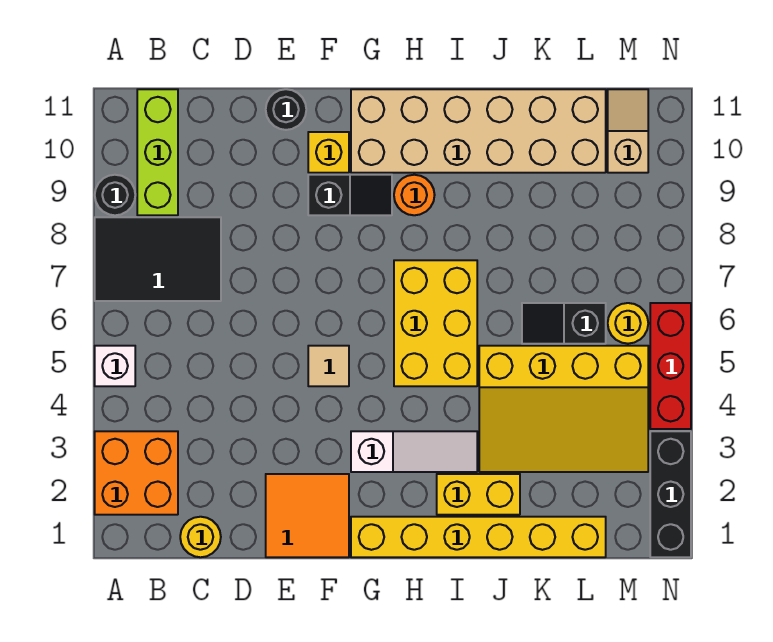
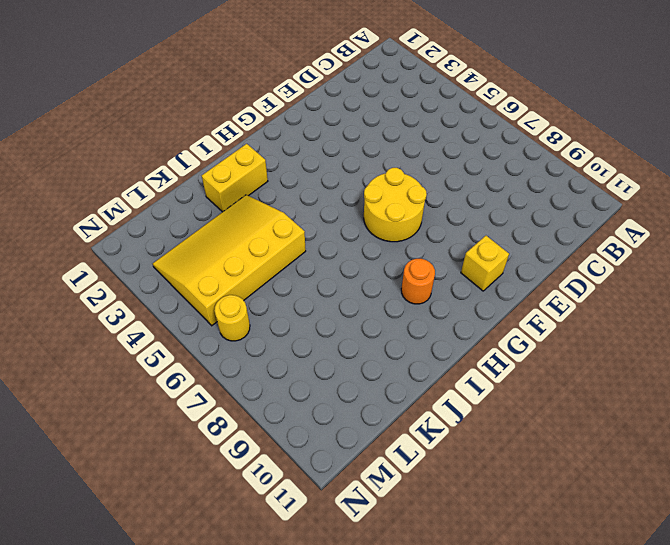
yellow round brick F6:G7 level 1 -> none
none -> orange brick A2:B3 level 1
none -> white brick A5 level 1
none -> black tile A7:C8 level 1

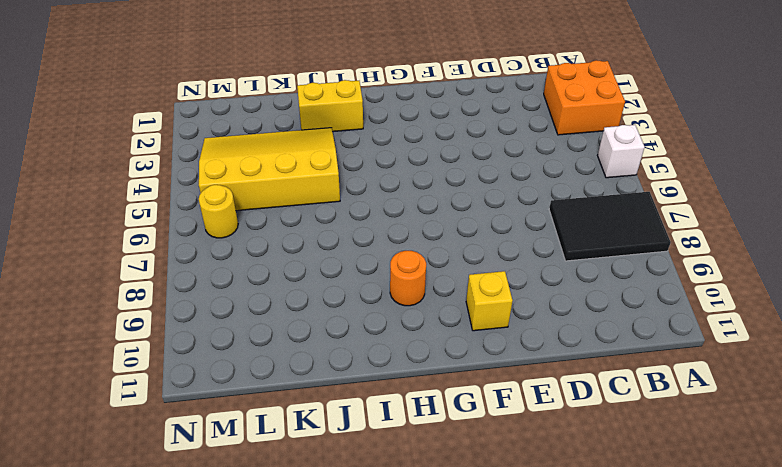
none -> black round brick A9 level 1
none -> lime brick B9:B11 level 1
none -> yellow round brick C1 level 1

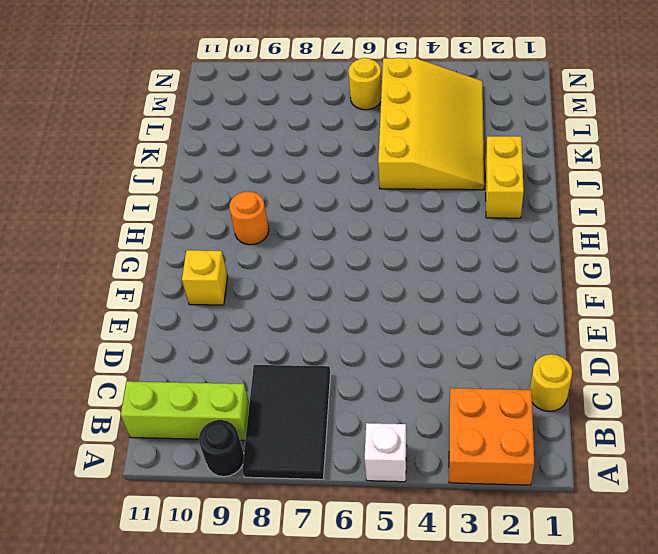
none -> orange tile E1:F2 level 1
none -> black round brick E11 level 1
none -> tan tile F5 level 1

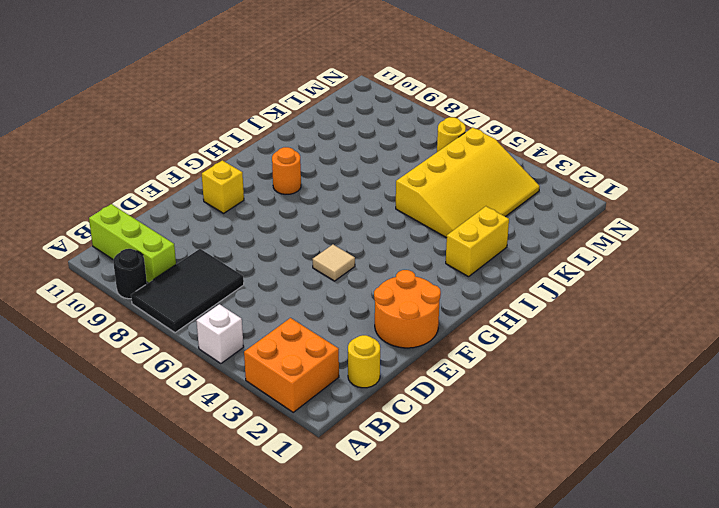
orange round brick E1:F2 level 1 -> orange tile E1:F2 level 1
none -> black round brick E11 level 1
none -> black slope F9:G9 level 1 top F
none -> yellow brick G1:L1 level 1

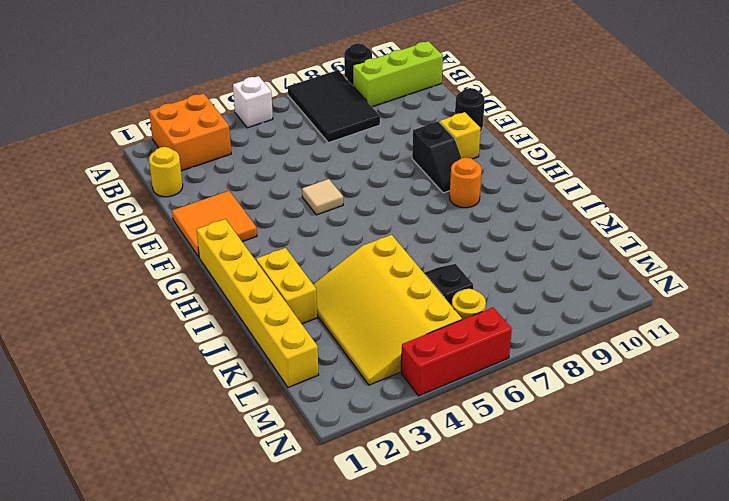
none -> white slope G3:I3 level 1 top G
none -> tan brick G10:L11 level 1
none -> yellow brick H5:I7 level 1

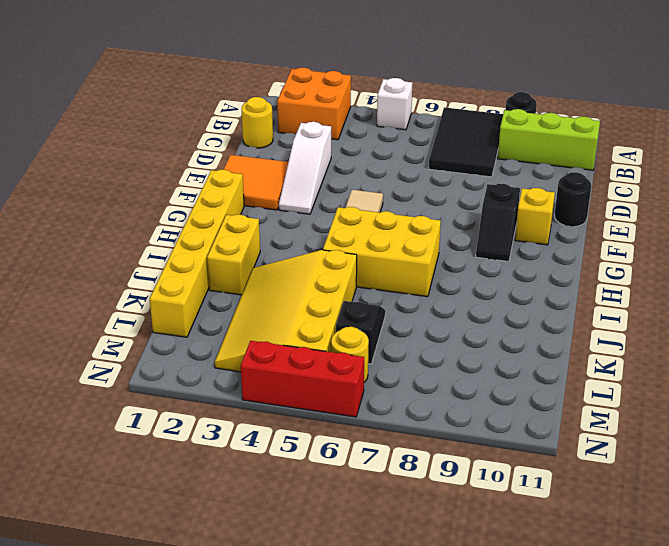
white slope D3:F3 level 1 top D -> white slope G3:I3 level 1 top G
none -> tan brick G10:L11 level 1
none -> orange round brick H9 level 1
none -> tan slope M10:M11 level 1 top 10

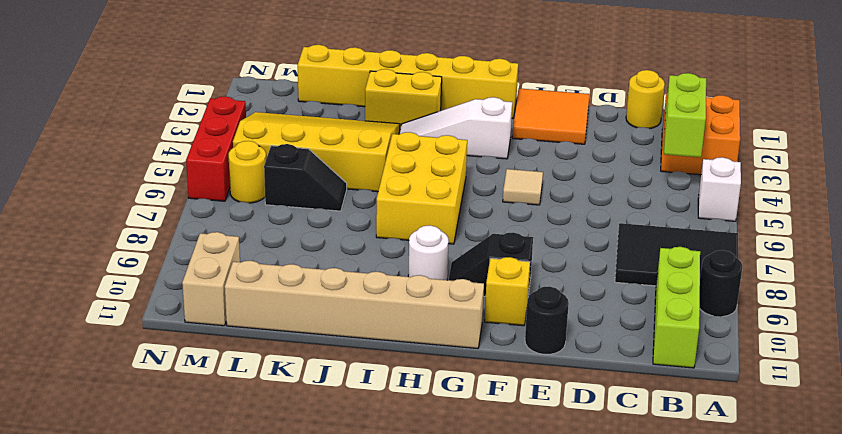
lime brick B3:B4 level 2 -> none
tan brick G11:L11 level 1 -> tan brick G10:L11 level 1
white round brick H9 level 1 -> orange round brick H9 level 1
tan brick M10:M11 level 1 -> tan slope M10:M11 level 1 top 10
none -> black brick N1:N3 level 1

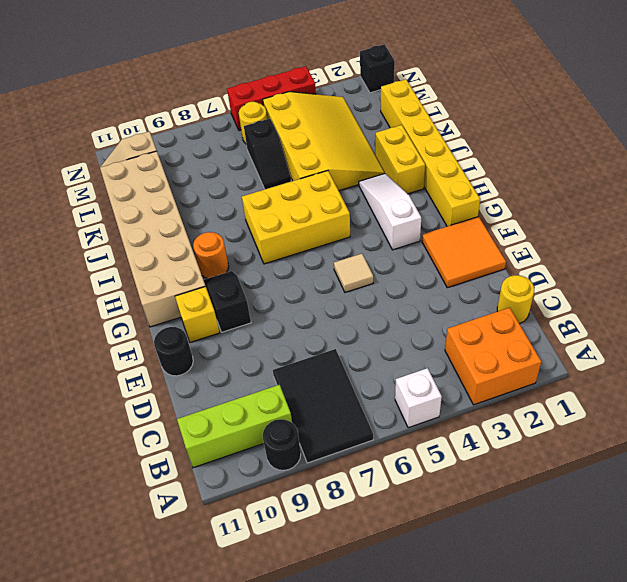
black brick N1 level 1 -> black brick N1:N3 level 1

